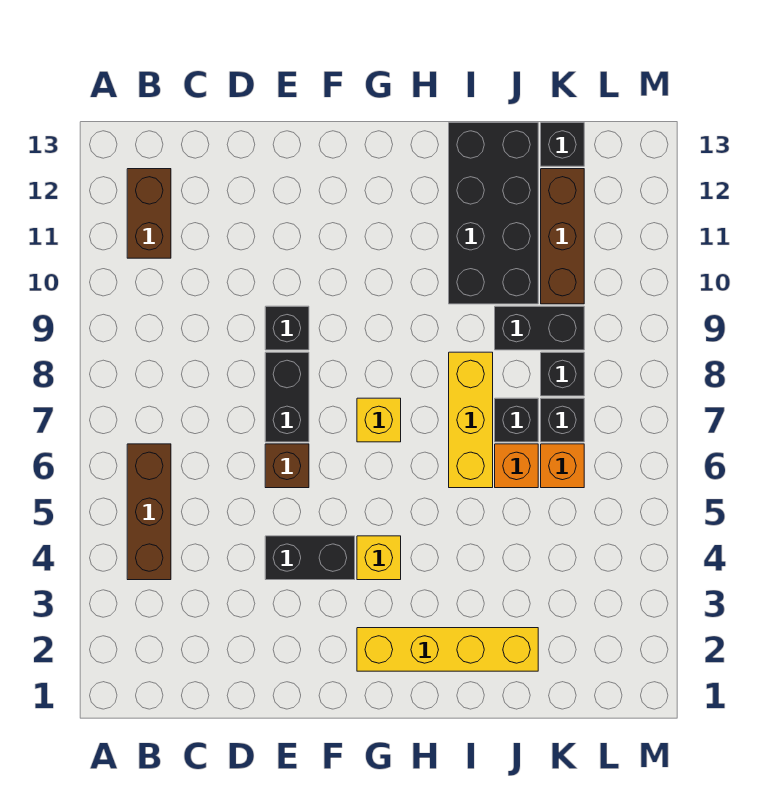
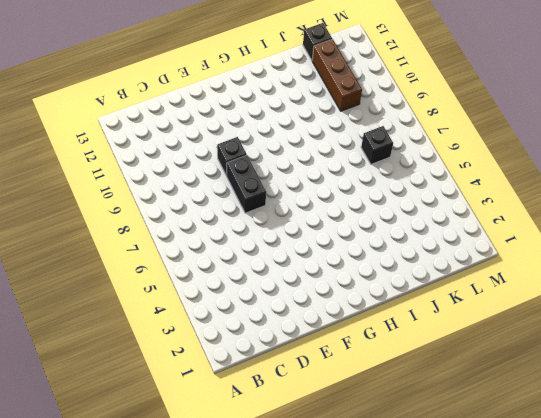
none -> brown brick B4:B6 level 1
none -> brown brick B11:B12 level 1
none -> black brick E4:F4 level 1

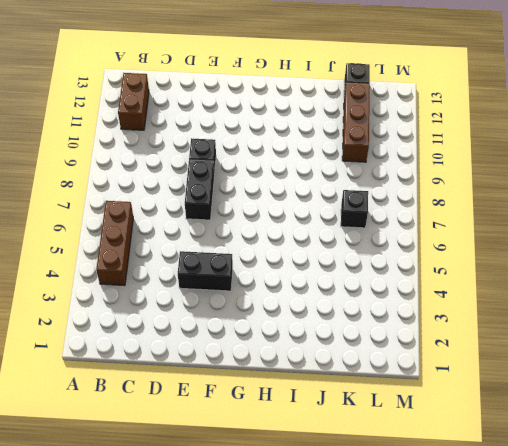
none -> brown brick E6 level 1
none -> yellow brick G2:J2 level 1
none -> yellow brick G4 level 1

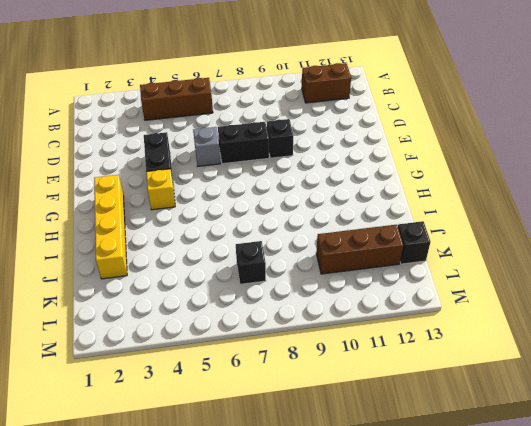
grey brick E6 level 1 -> brown brick E6 level 1
none -> yellow brick G7 level 1
none -> yellow brick I6:I8 level 1
none -> black brick I10:J13 level 1

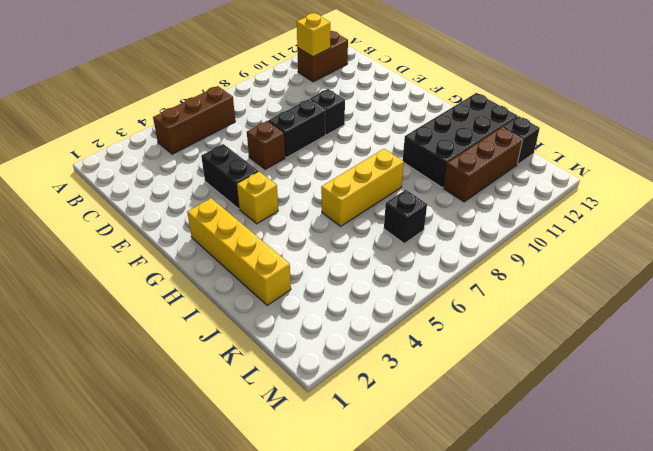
yellow brick B11 level 2 -> yellow brick G7 level 1
none -> orange brick J6 level 1
none -> black brick J7 level 1
none -> black brick J9:K9 level 1

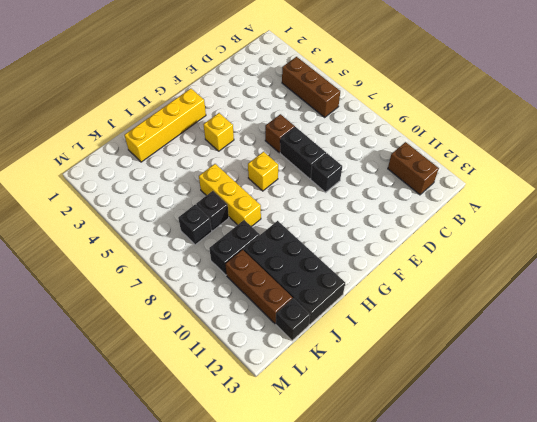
none -> black brick E4:F4 level 1
none -> orange brick J6 level 1
none -> orange brick K6 level 1

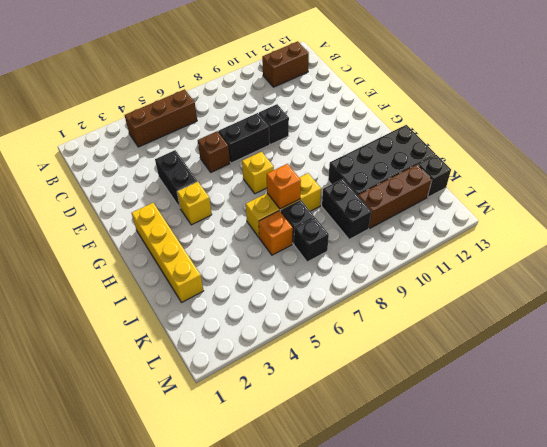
orange brick I7 level 2 -> orange brick K6 level 1
none -> black brick K8 level 1

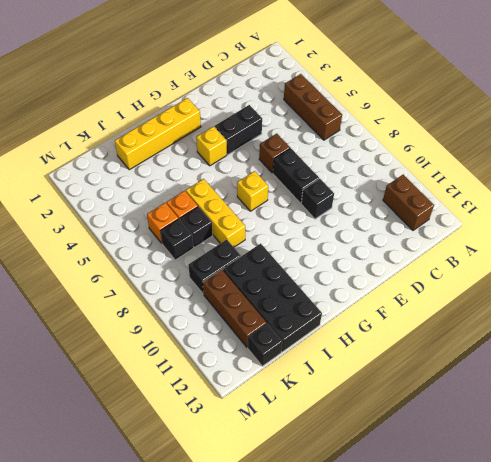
none -> black brick K8 level 1

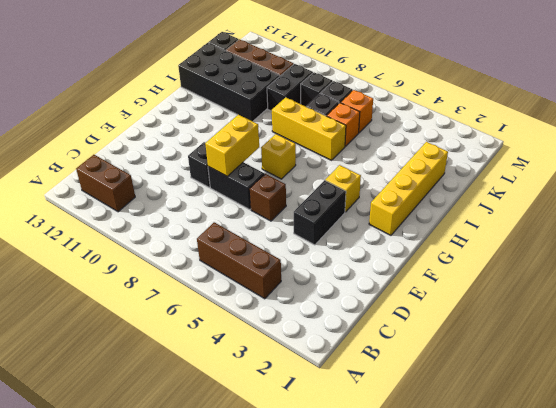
yellow brick E8:F8 level 2 -> none

